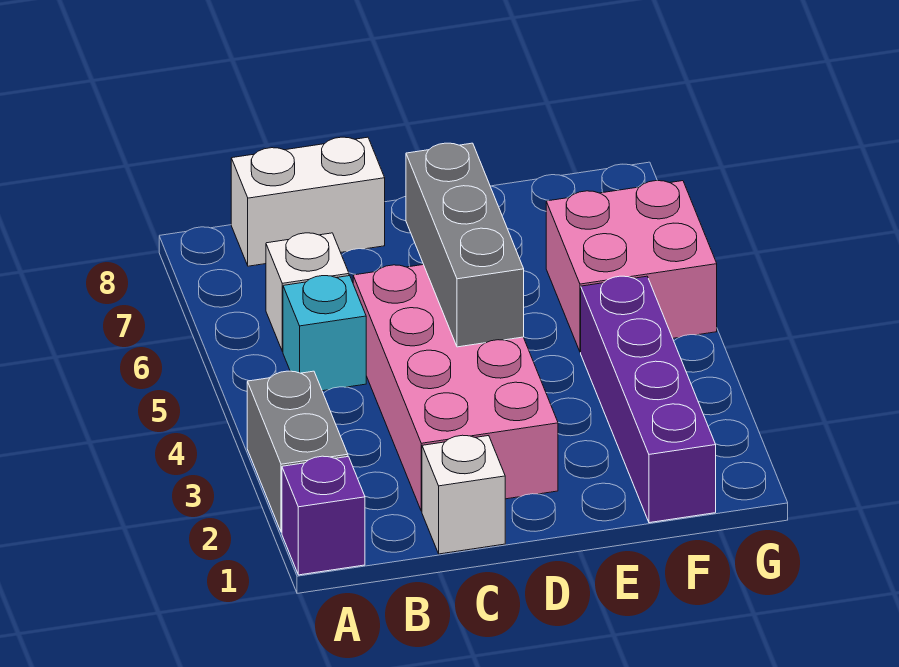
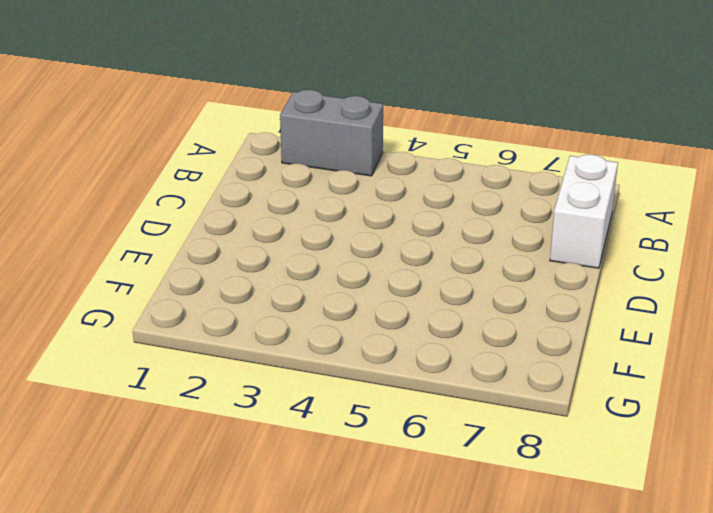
none -> purple brick A1 level 1
none -> cyan brick B5 level 1

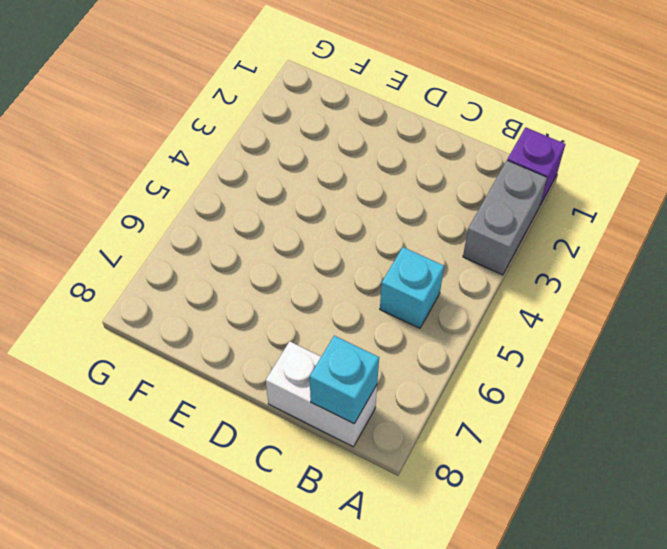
cyan brick B8 level 2 -> none
none -> white brick B6 level 1
none -> white brick C1 level 1

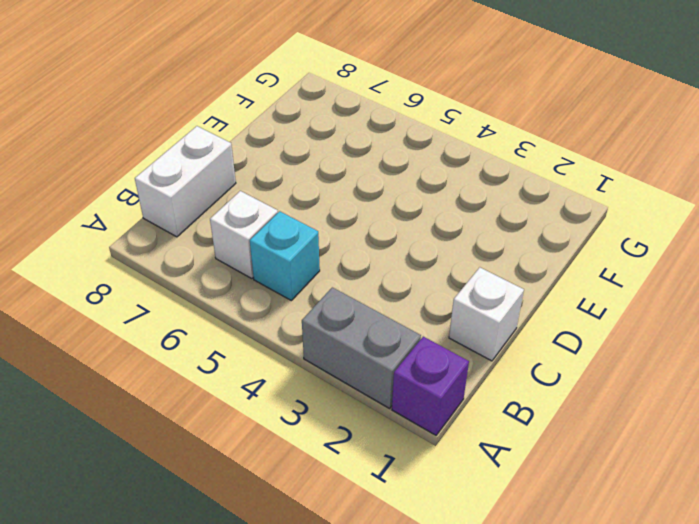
none -> pink brick C2:D5 level 1
none -> purple brick F1:F4 level 1

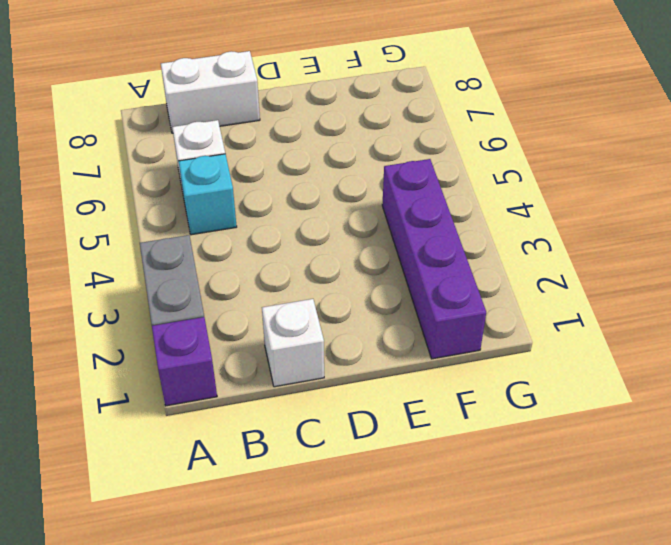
none -> pink brick C2:D5 level 1
none -> pink brick F5:G6 level 1

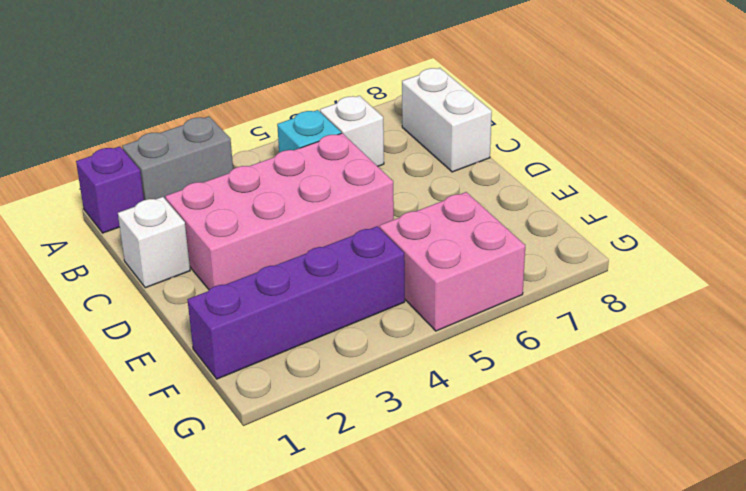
none -> grey brick D4:D6 level 2

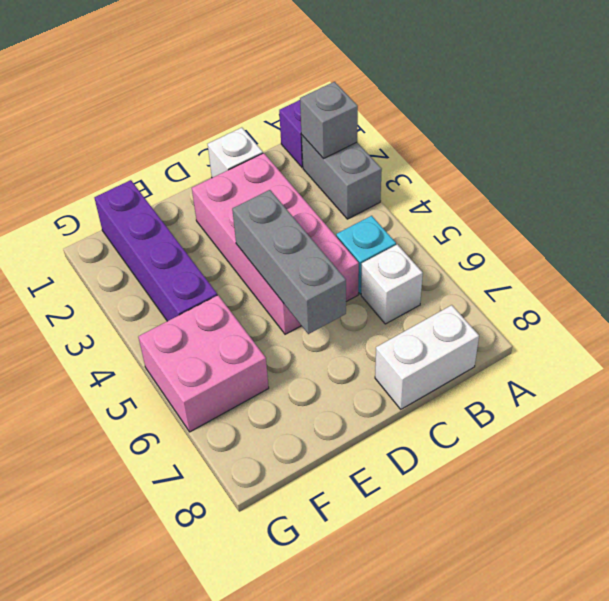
grey brick A2 level 2 -> none

